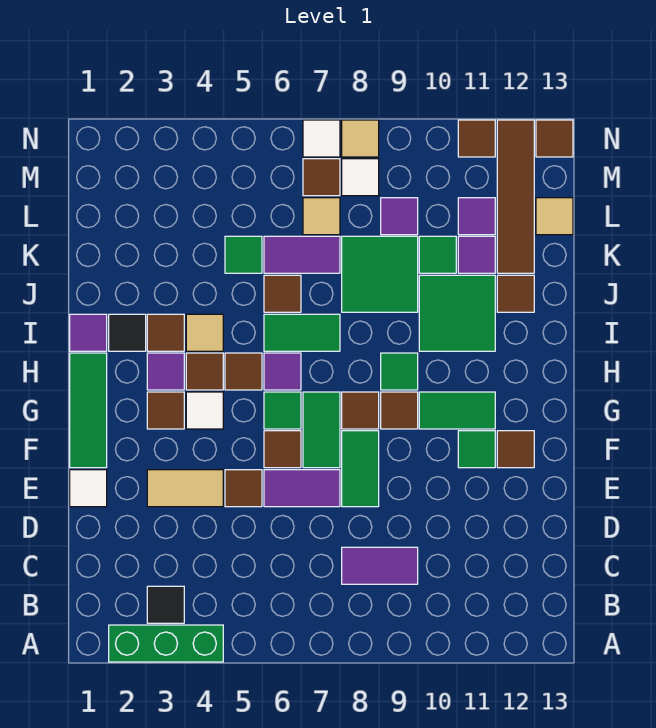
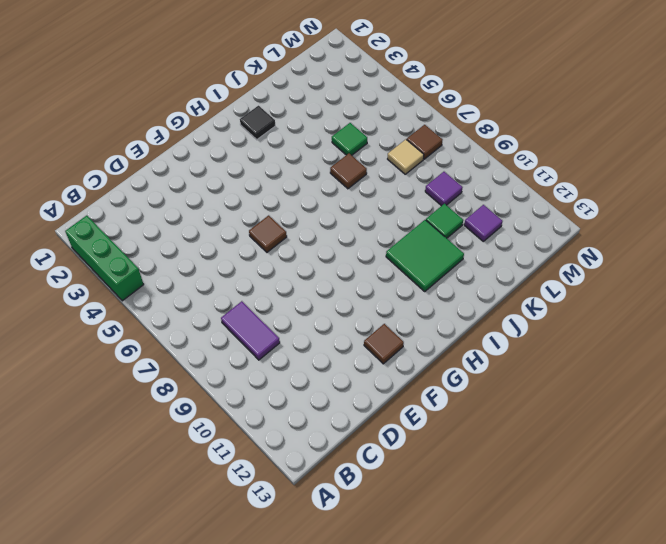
none -> black tile B3 level 1
none -> white tile E1 level 1
none -> tan tile E3:E4 level 1
none -> brown tile E5 level 1

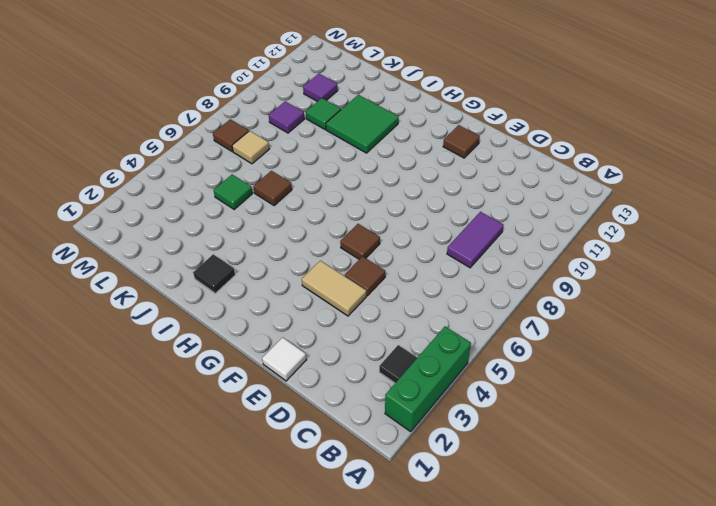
tan tile E4:F4 level 1 -> tan tile E3:E4 level 1
none -> purple tile E6:E7 level 1
none -> green tile E8:F8 level 1
none -> green tile F1:H1 level 1
none -> green tile F7:G7 level 1

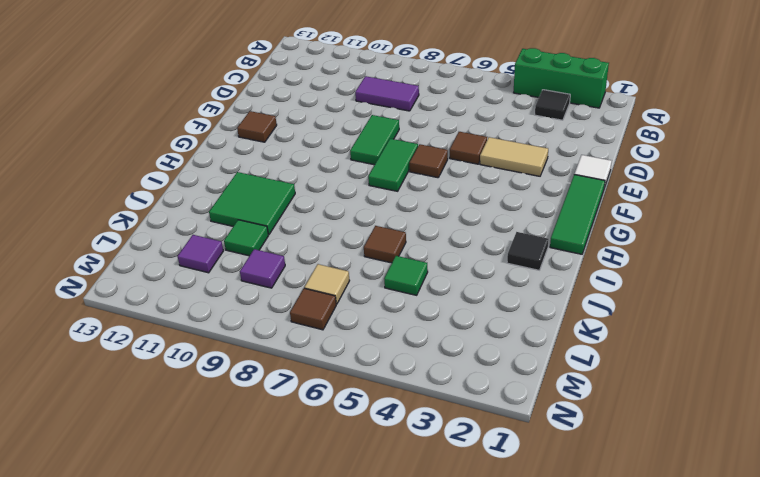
none -> purple tile E6:E7 level 1
none -> green tile F11 level 1
none -> brown tile G3 level 1
none -> white tile G4 level 1

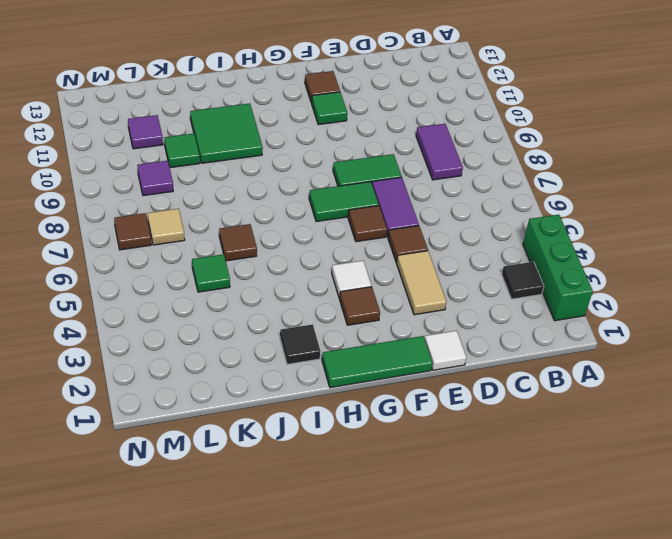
none -> green tile G6 level 1
none -> brown tile G8 level 1
none -> brown tile G9 level 1
none -> green tile G10:G11 level 1

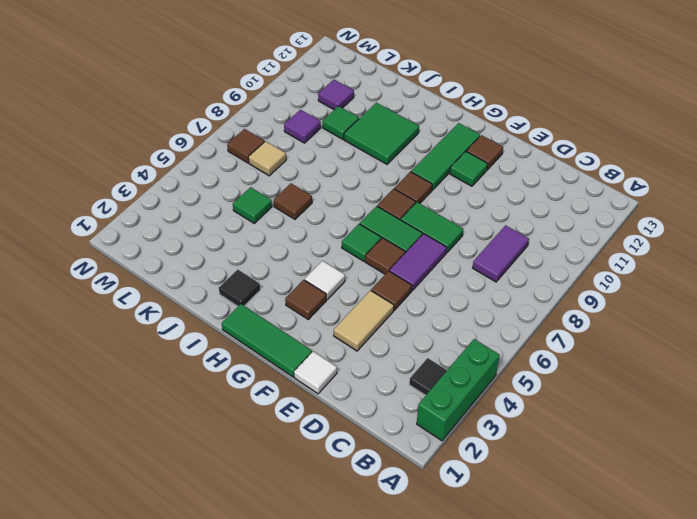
green tile G10:G12 level 1 -> green tile G10:G11 level 1
none -> purple tile H3 level 1
none -> brown tile H4 level 1
none -> brown tile H5 level 1
none -> purple tile H6 level 1

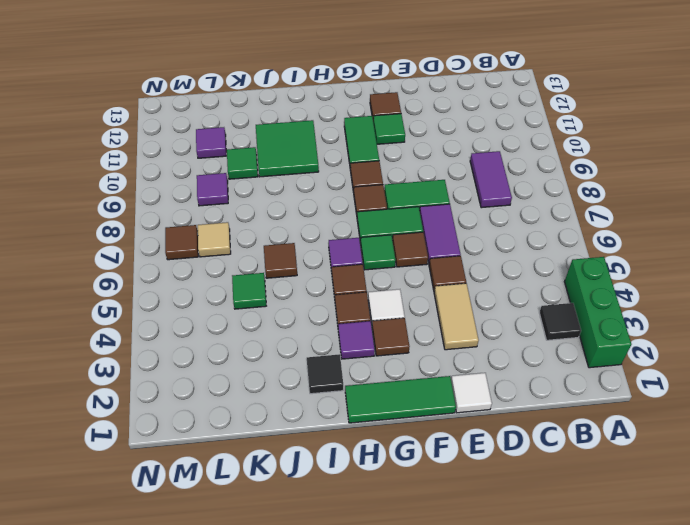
none -> green tile H9 level 1
none -> purple tile I1 level 1
none -> brown tile I3 level 1
none -> tan tile I4 level 1

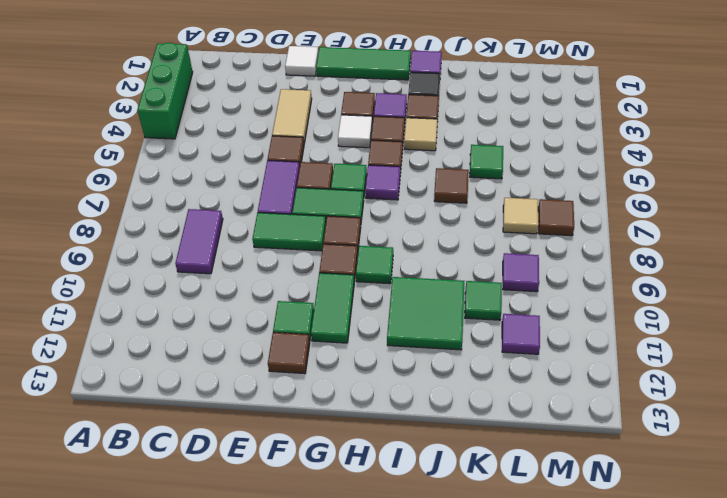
none -> black tile B3 level 1
none -> green tile I6:I7 level 1
none -> green tile J8:K9 level 1
none -> brown tile J12 level 1

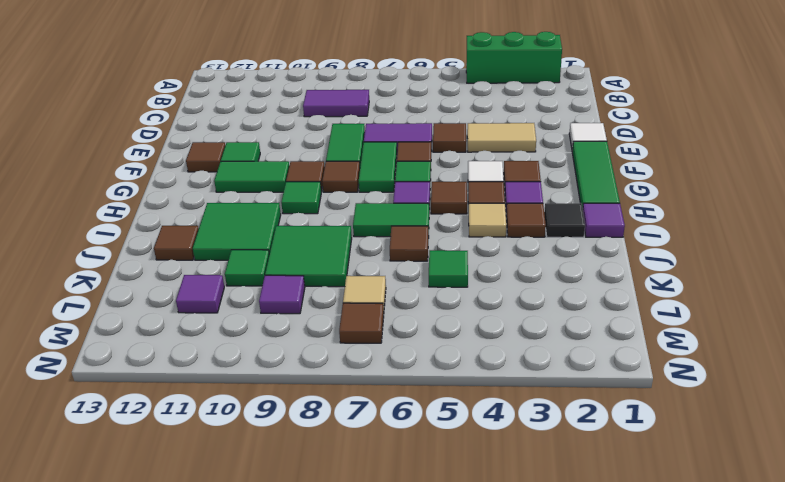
none -> black tile B3 level 1
none -> purple tile K6:K7 level 1
none -> purple tile K11 level 1
none -> brown tile K12:N12 level 1

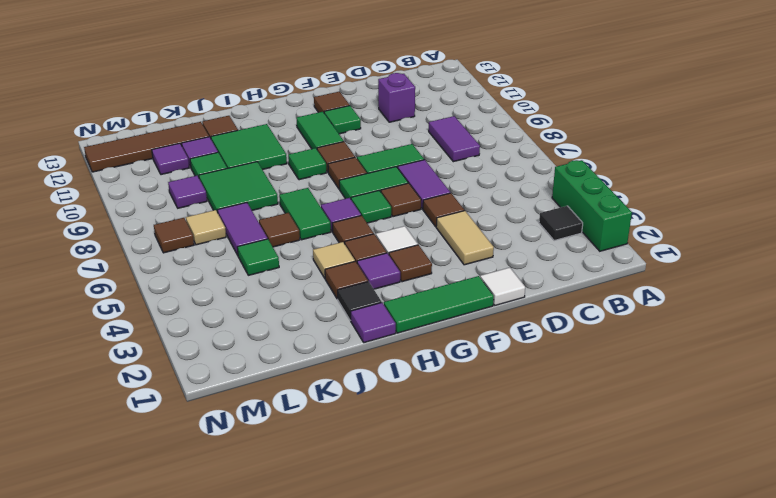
purple brick D11 level 1 -> none
none -> tan tile L13 level 1
none -> white tile M8 level 1
none -> white tile N7 level 1
none -> tan tile N8 level 1

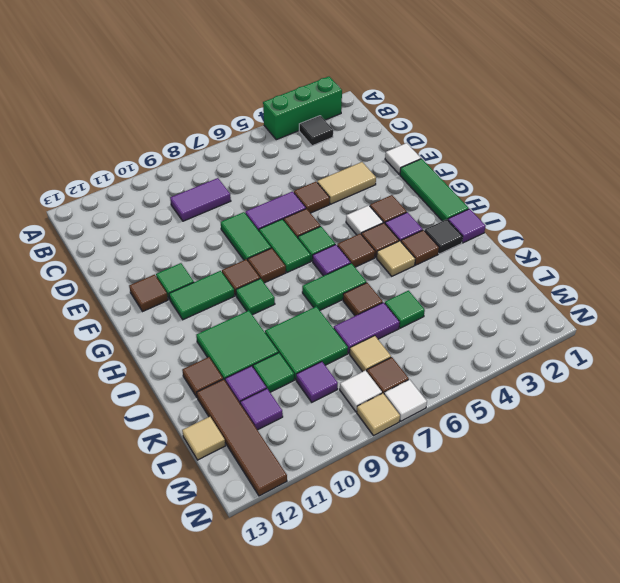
none -> brown tile N11 level 1
none -> brown tile N13 level 1

